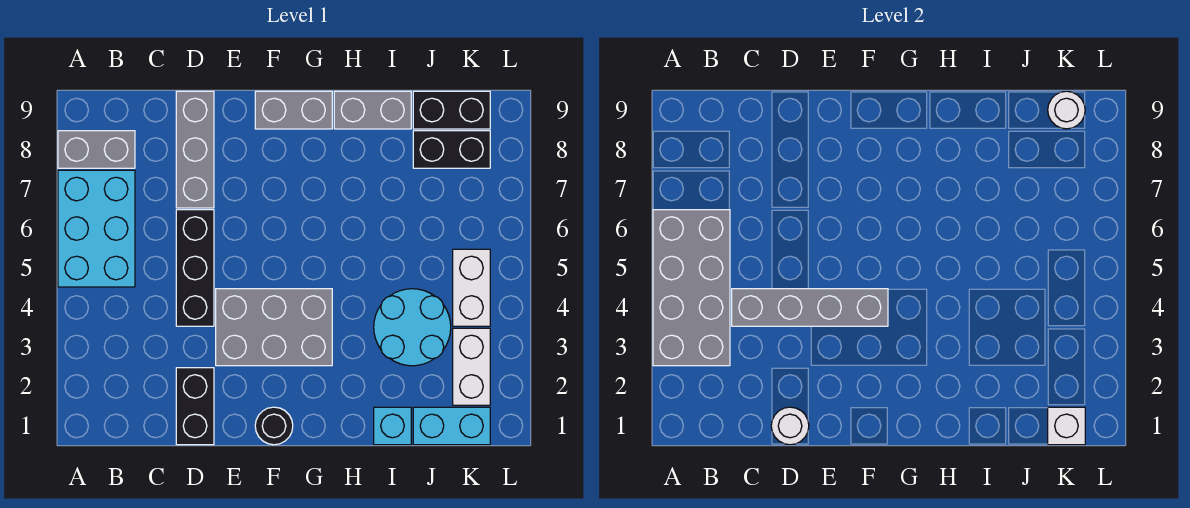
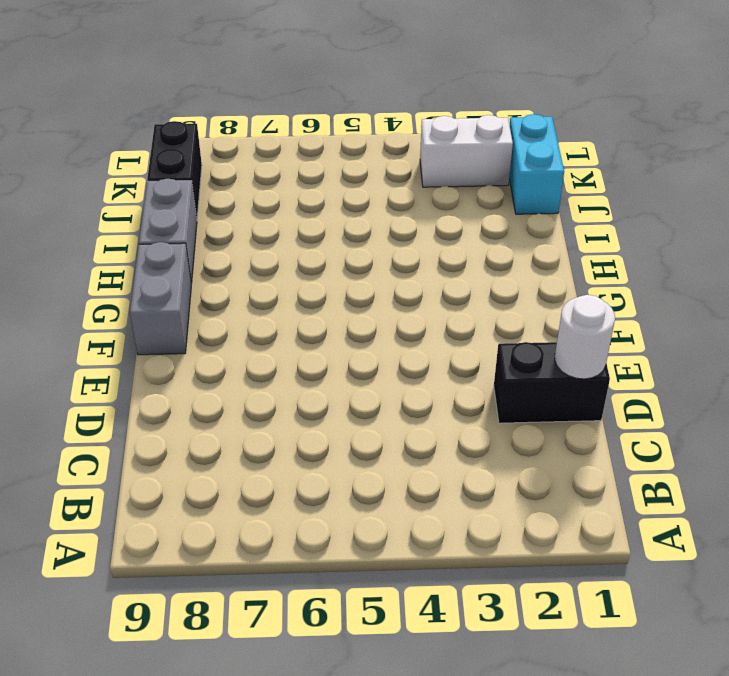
none -> cyan brick A5:B7 level 1
none -> grey brick A8:B8 level 1
none -> black brick D4:D6 level 1

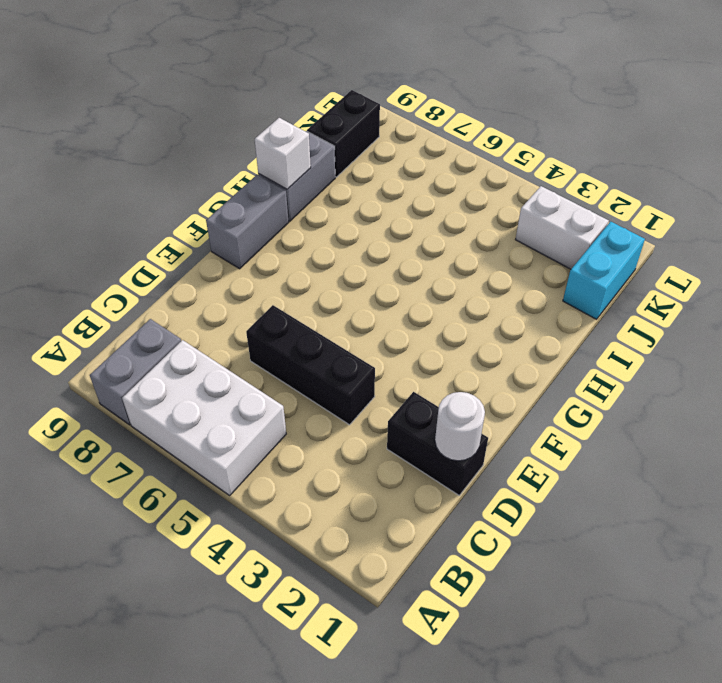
white brick A5:B7 level 1 -> cyan brick A5:B7 level 1
white brick H9 level 2 -> white brick K1 level 2
none -> grey brick D7:D9 level 1
none -> grey brick E3:G4 level 1
none -> black round brick F1 level 1

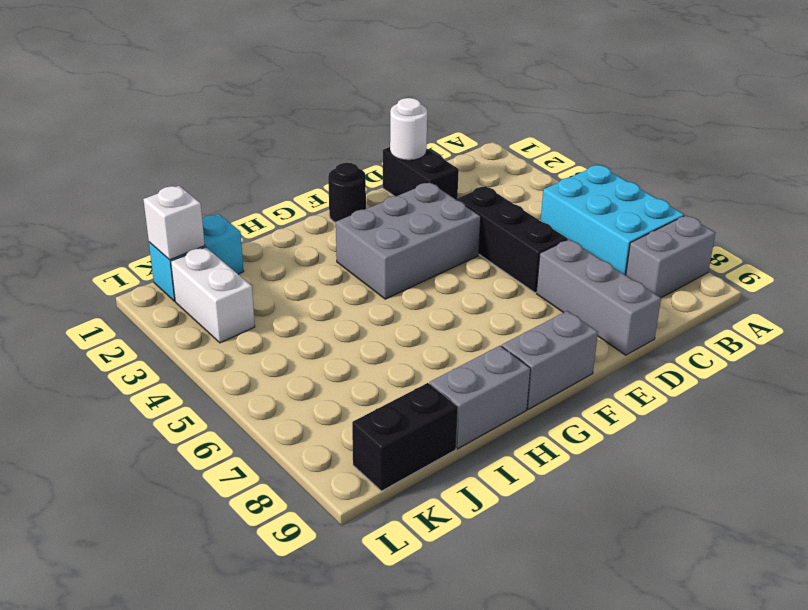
none -> cyan brick I1 level 1
none -> cyan round brick I3:J4 level 1
none -> black brick J8:K8 level 1

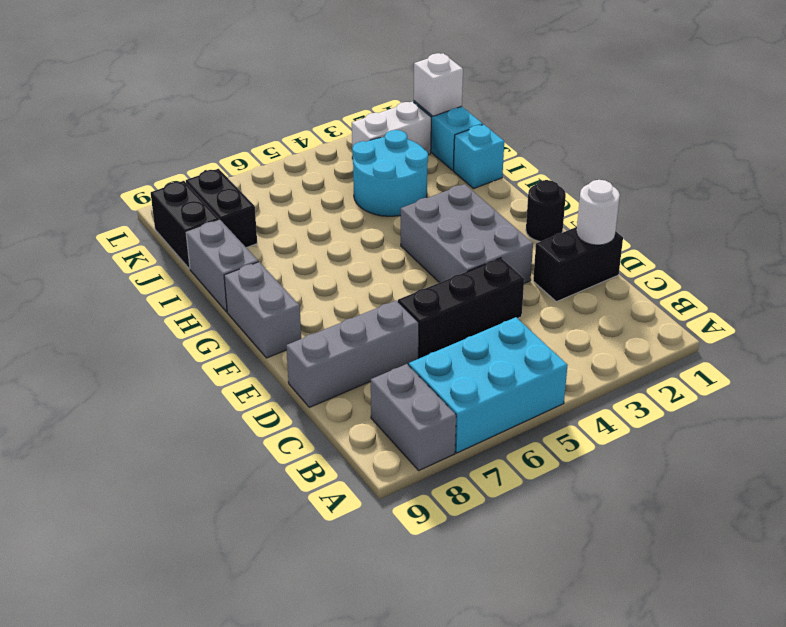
none -> white brick K4:K5 level 1
none -> grey brick A3:B6 level 2
none -> grey brick C4:F4 level 2

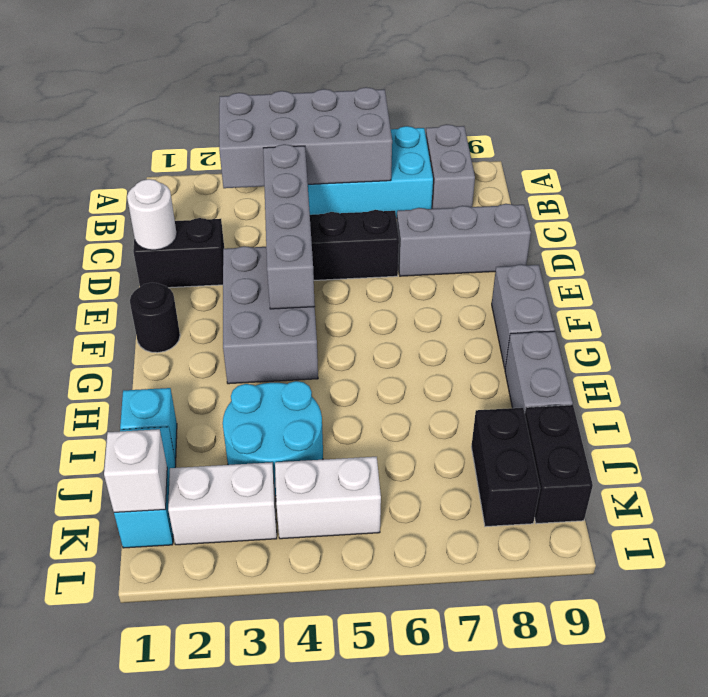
none -> white round brick K9 level 2

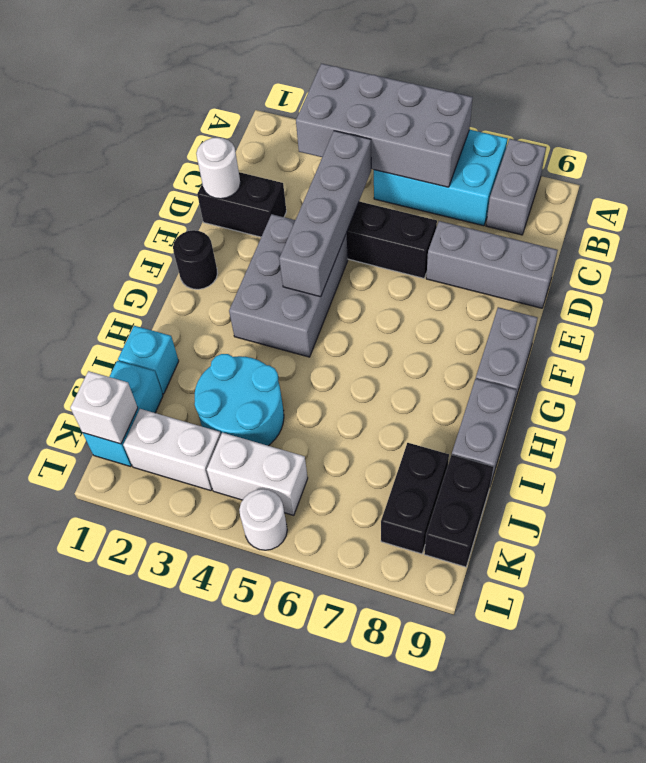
white round brick L5 level 1 -> white round brick K9 level 2

